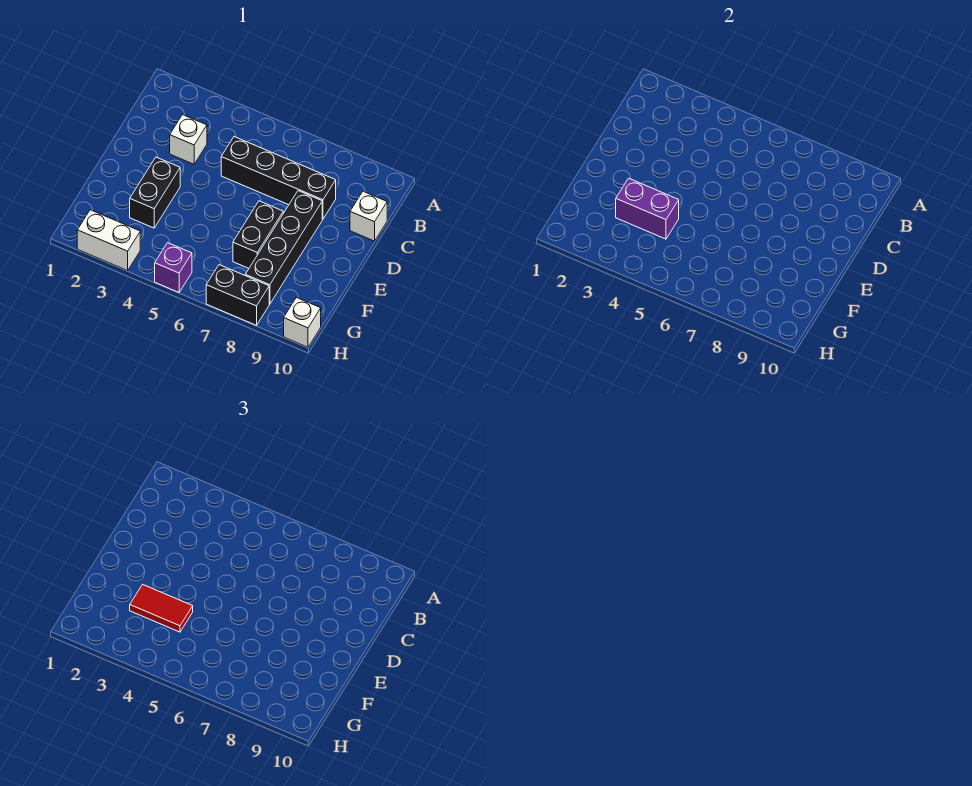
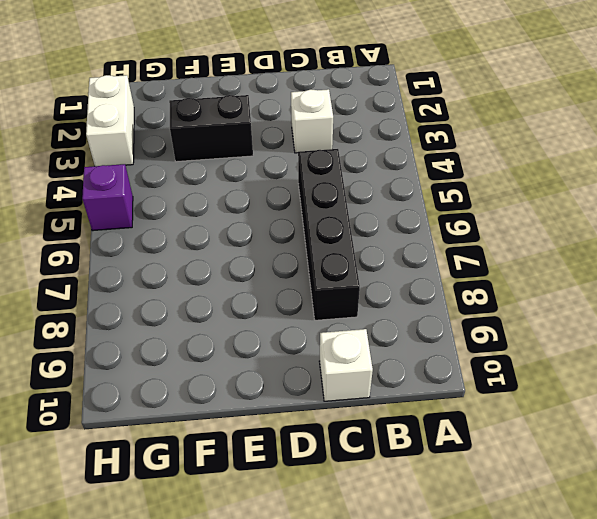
none -> black brick D8:G8 level 1
none -> black brick E7:F7 level 1
none -> black brick H7:H8 level 1

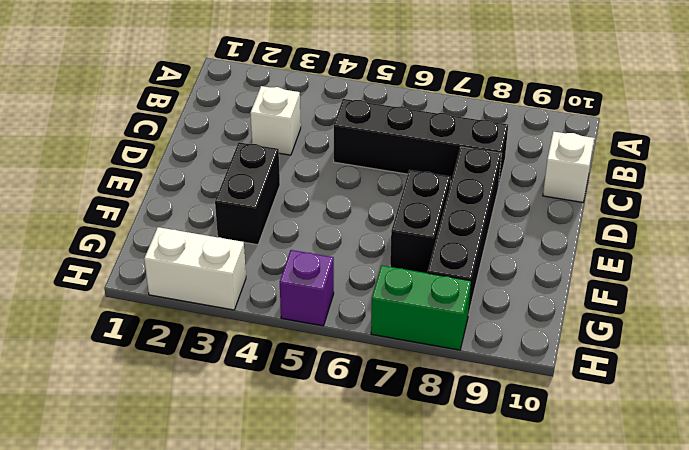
green brick H7:H8 level 1 -> black brick H7:H8 level 1
none -> white brick H10 level 1
none -> purple brick F3:F4 level 2
none -> red tile F3:F4 level 3

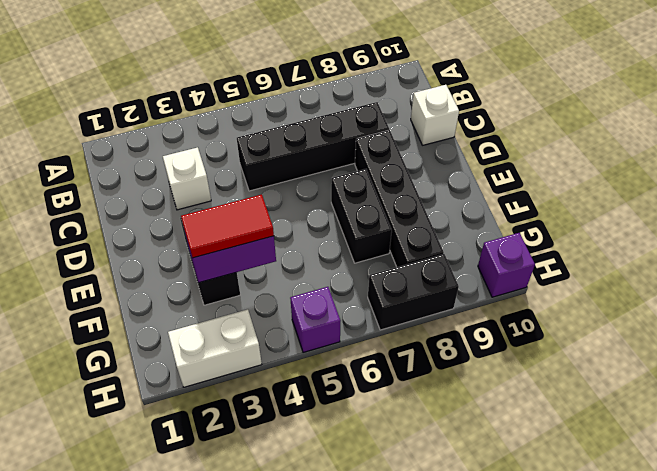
purple brick H10 level 1 -> white brick H10 level 1

